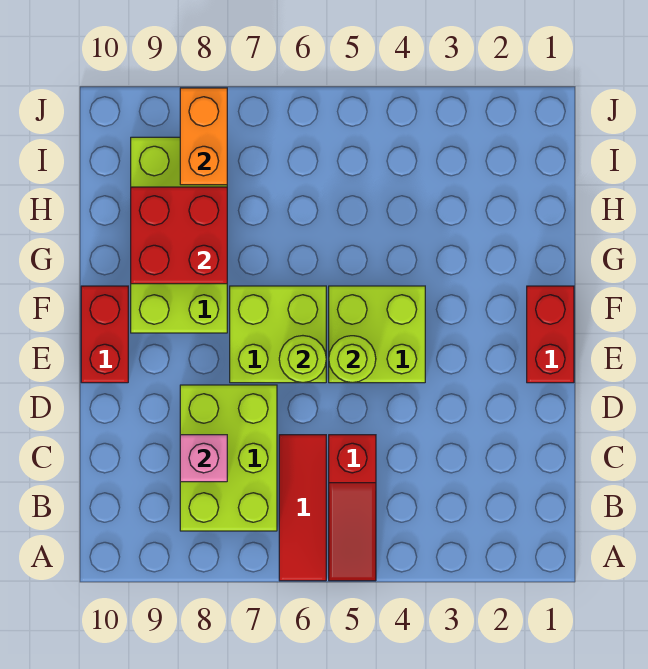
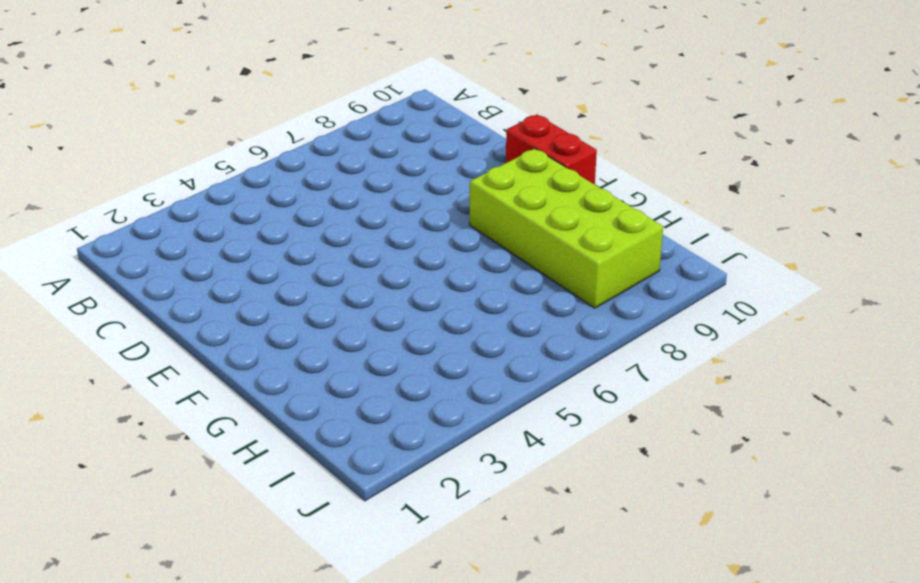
none -> red slope A5:C5 level 1 top C
none -> red tile A6:C6 level 1
none -> lime brick B7:D8 level 1

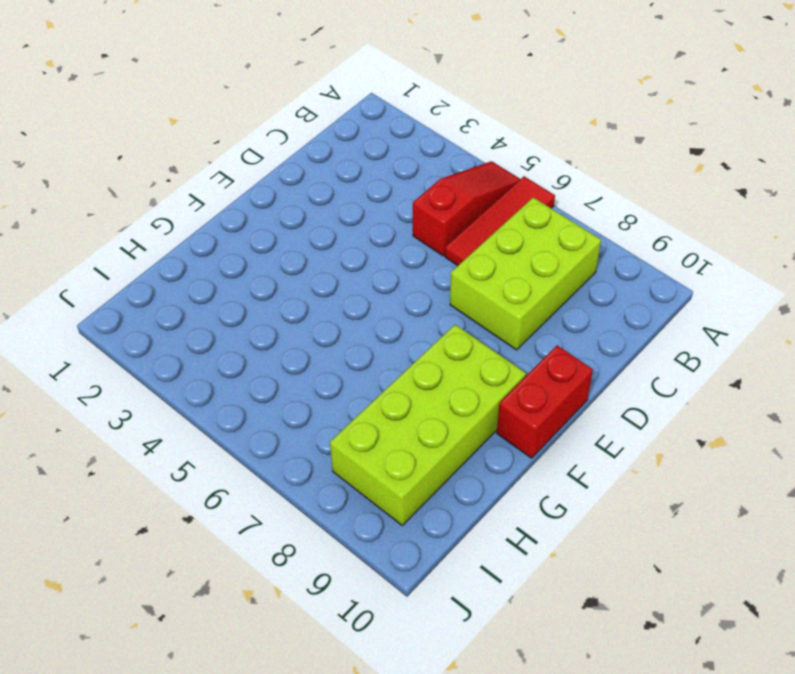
none -> red brick E1:F1 level 1
none -> lime brick E4:F5 level 1
none -> lime brick E6:F7 level 1

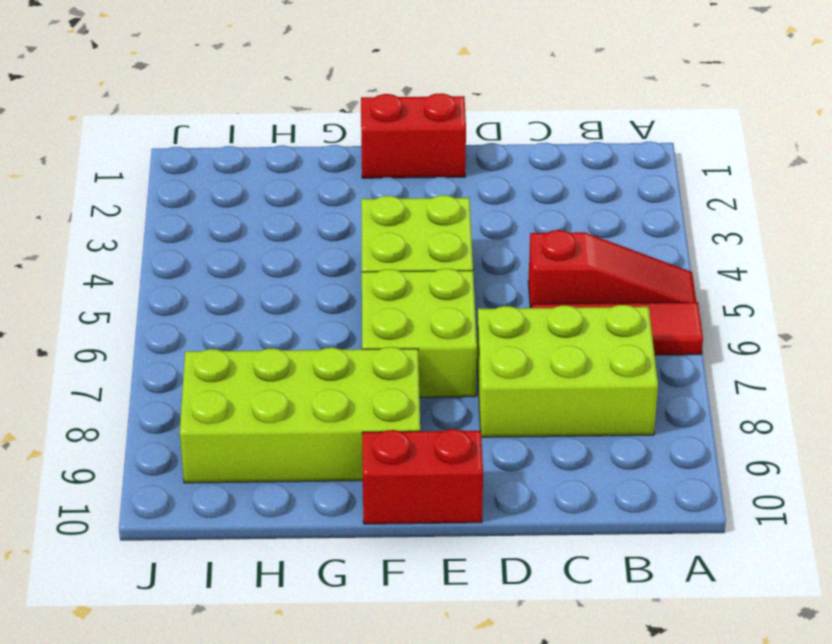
none -> pink brick C8 level 2
none -> lime round brick E5 level 2
none -> lime round brick E6 level 2

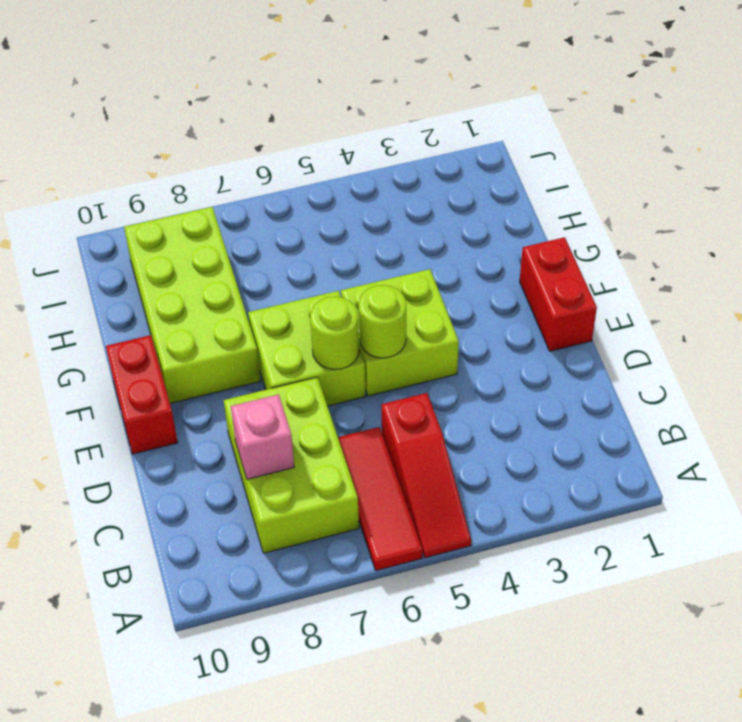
none -> red brick G8:H9 level 2
none -> orange brick I8:J8 level 2

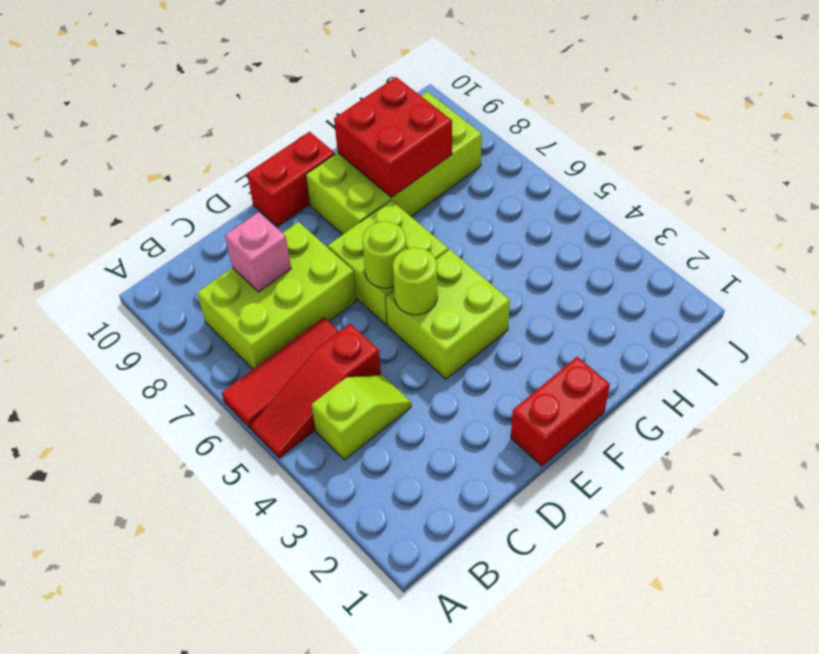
lime slope B4:C4 level 1 top B -> none
none -> orange brick I8:J8 level 2

